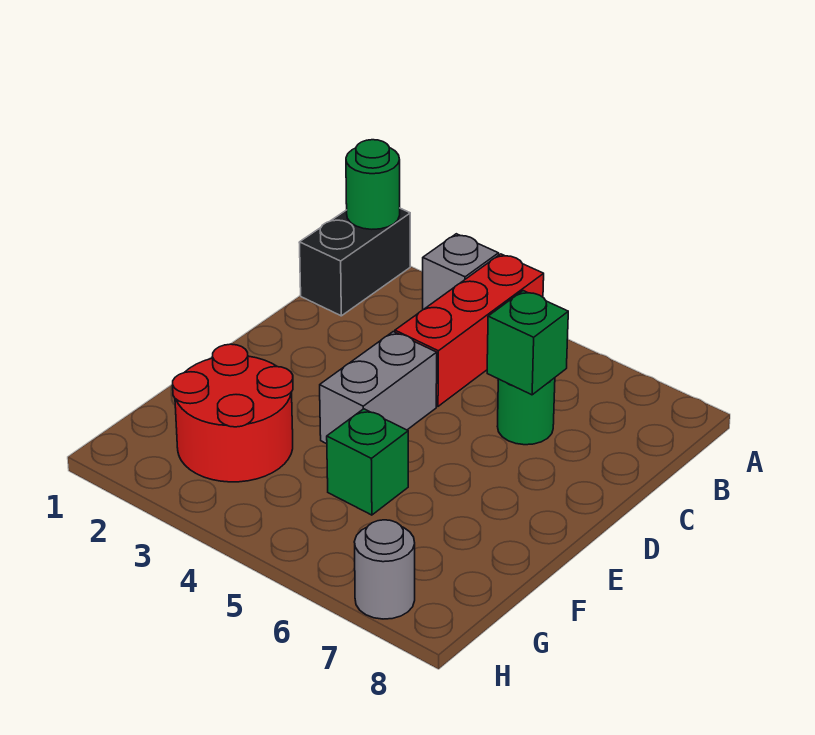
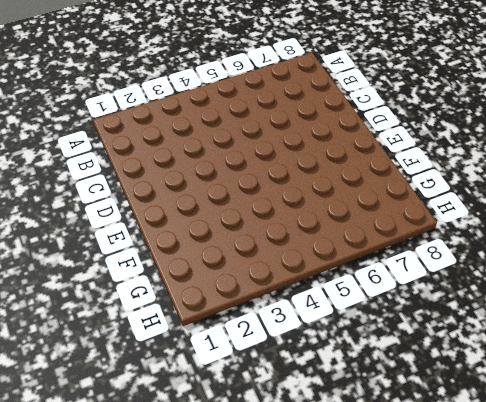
none -> black brick A1:B1 level 1
none -> grey brick A3 level 1

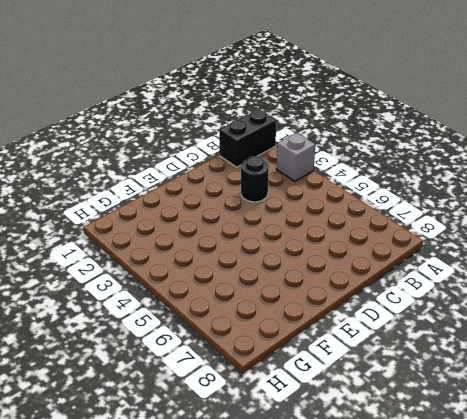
black round brick C3 level 1 -> none
none -> red brick A4:C4 level 1
none -> green round brick C6 level 1

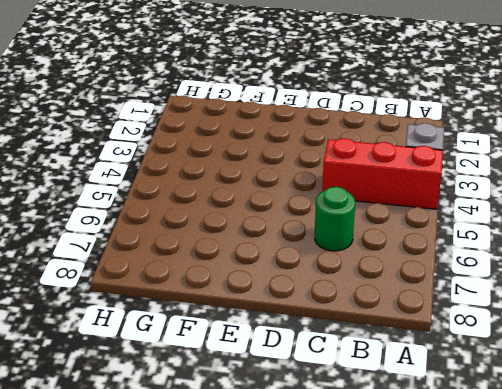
none -> black brick A1:B1 level 1
none -> grey brick D4:E4 level 1

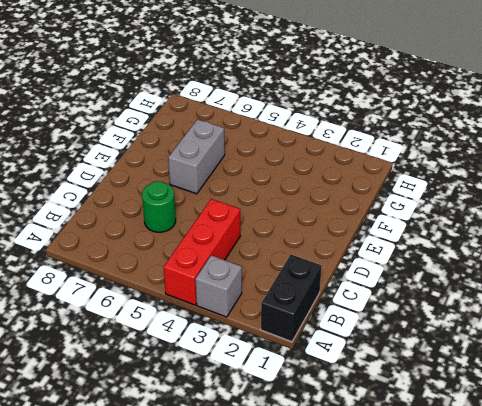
grey brick E6:F6 level 1 -> grey brick D4:E4 level 1
none -> red round brick F2:G3 level 1
none -> green brick F5 level 1

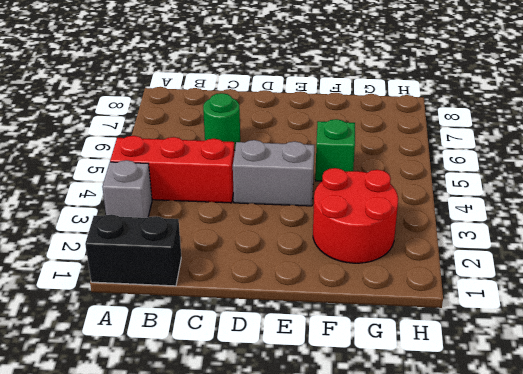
none -> grey round brick H7 level 1
none -> green round brick A1 level 2

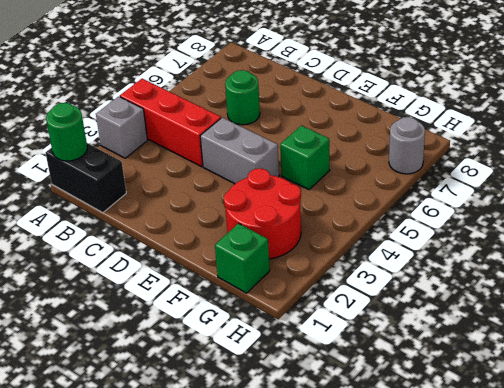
green brick G1 level 1 -> green brick C6 level 2

